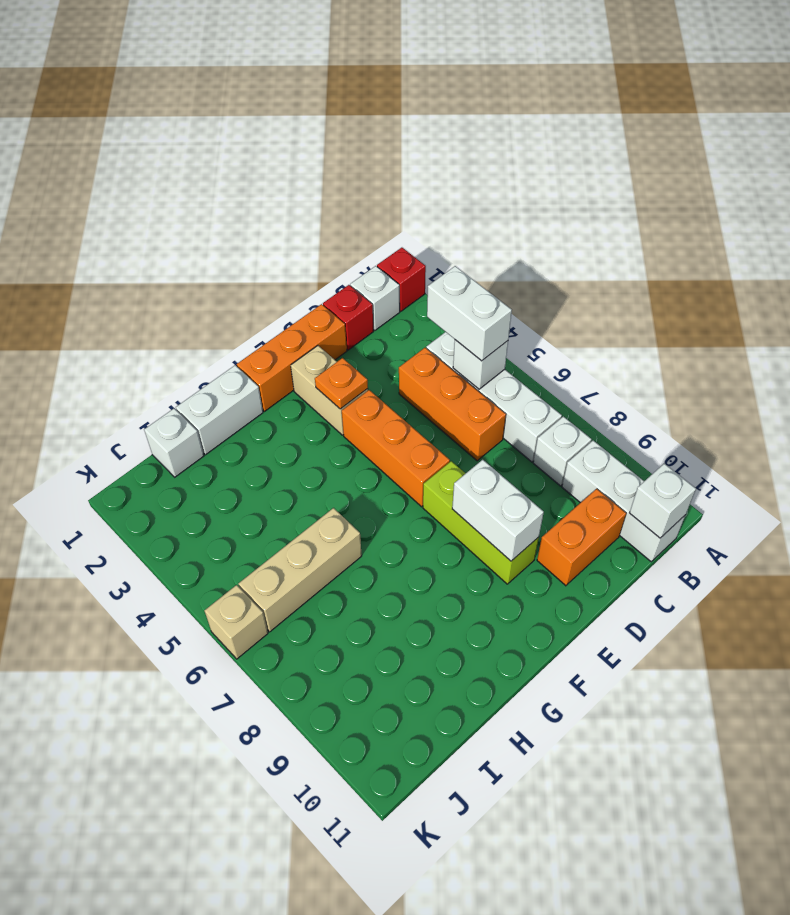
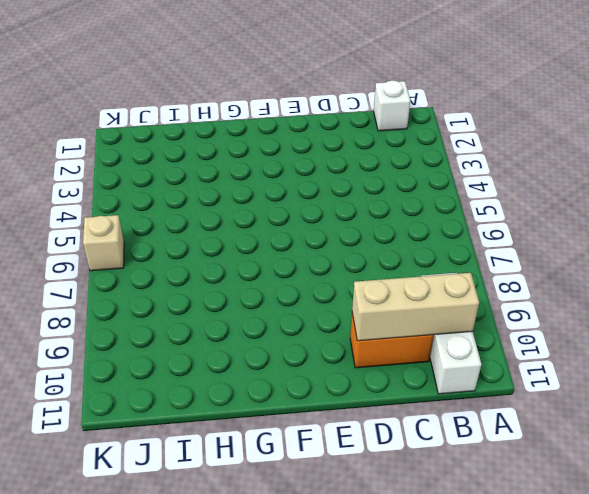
tan brick B10:D10 level 2 -> tan brick H6:J6 level 1
none -> red brick A1 level 1
none -> white brick B4:B7 level 1
none -> white brick B8 level 1

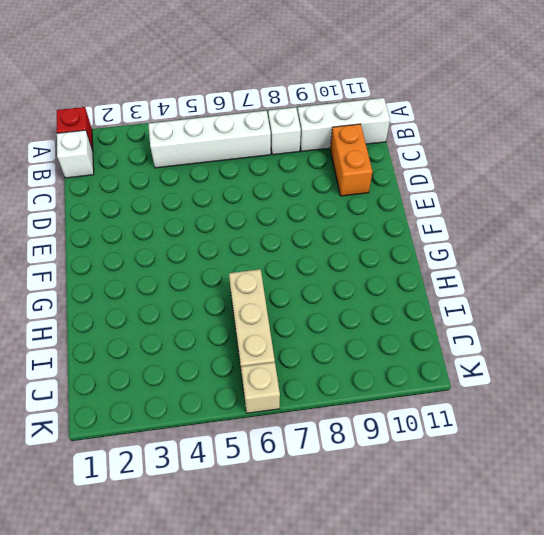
none -> red brick C1 level 1
none -> orange brick C4:C6 level 1
none -> orange brick D1:F1 level 1

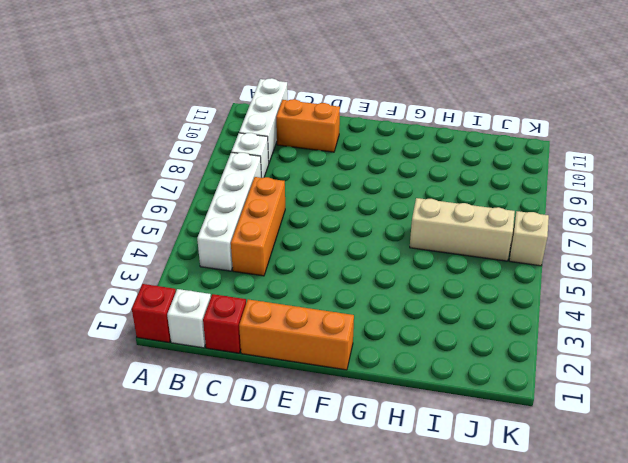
none -> tan brick E2:E3 level 1
none -> orange brick E4:E6 level 1
none -> lime brick E7:E9 level 1

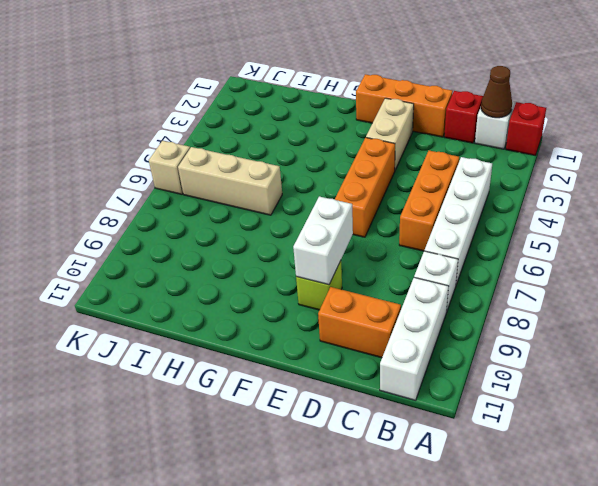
brown cone B1 level 2 -> none
lime brick E9 level 1 -> lime brick E7:E9 level 1
none -> white brick G1:H1 level 1
none -> white brick I1 level 1
none -> white brick B5 level 2

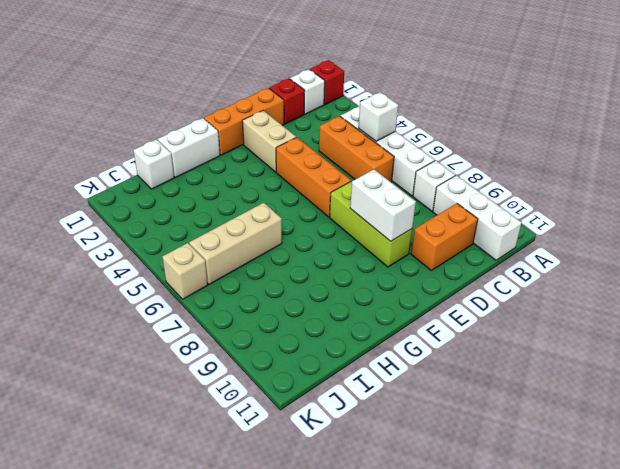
none -> white brick B11 level 2
none -> orange plate E3 level 2
none -> white brick B4:B5 level 3

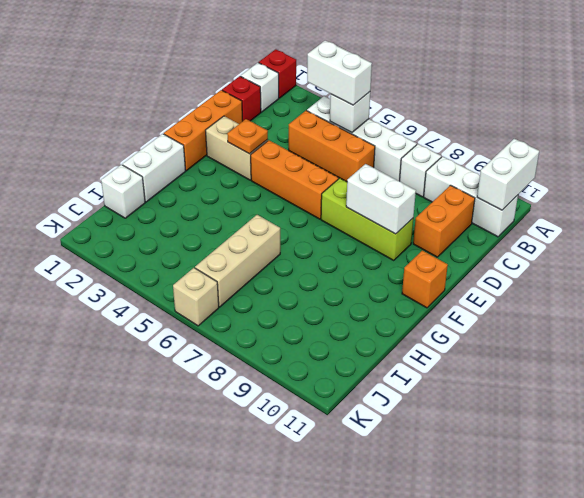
white brick A11:B11 level 2 -> white brick B11 level 2
orange brick F11 level 1 -> none

